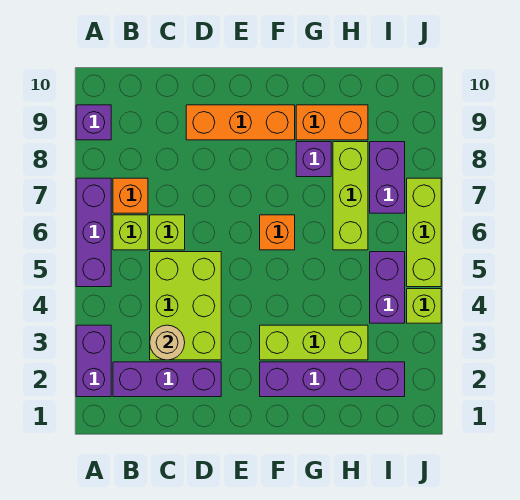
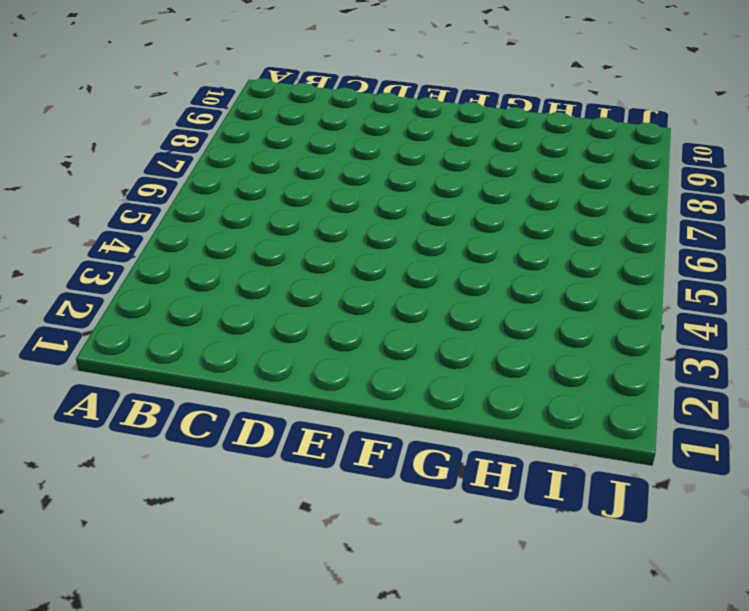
none -> purple brick A2:A3 level 1
none -> purple brick A5:A7 level 1
none -> purple brick A9 level 1

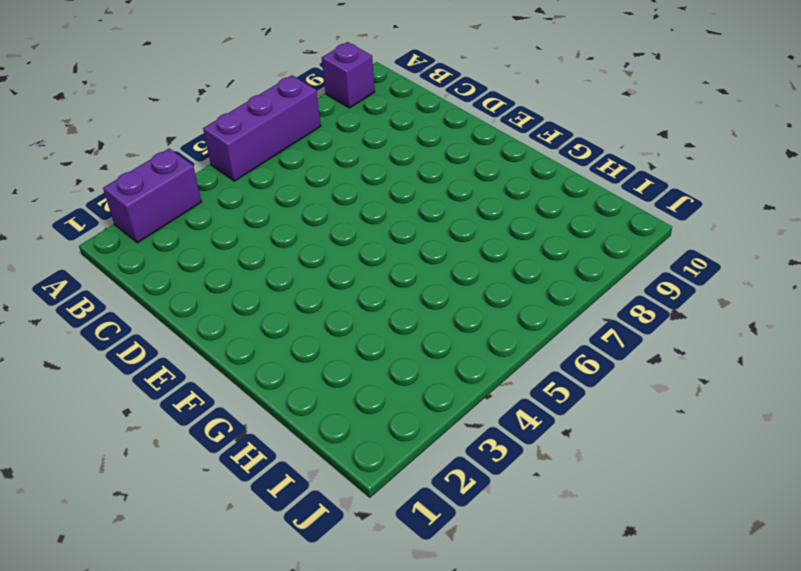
none -> purple brick B2:D2 level 1
none -> lime brick B6 level 1
none -> orange brick B7 level 1

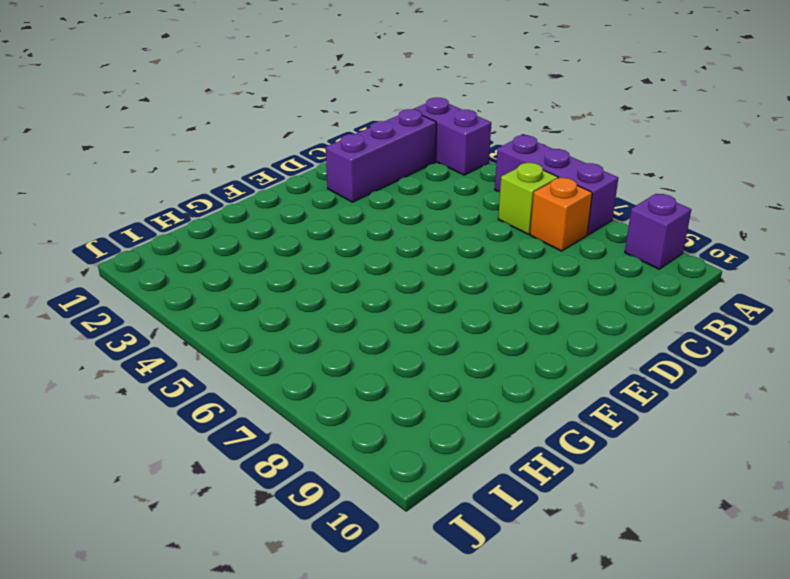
none -> lime brick C3:D5 level 1
none -> lime brick C6 level 1
none -> orange brick D9:F9 level 1

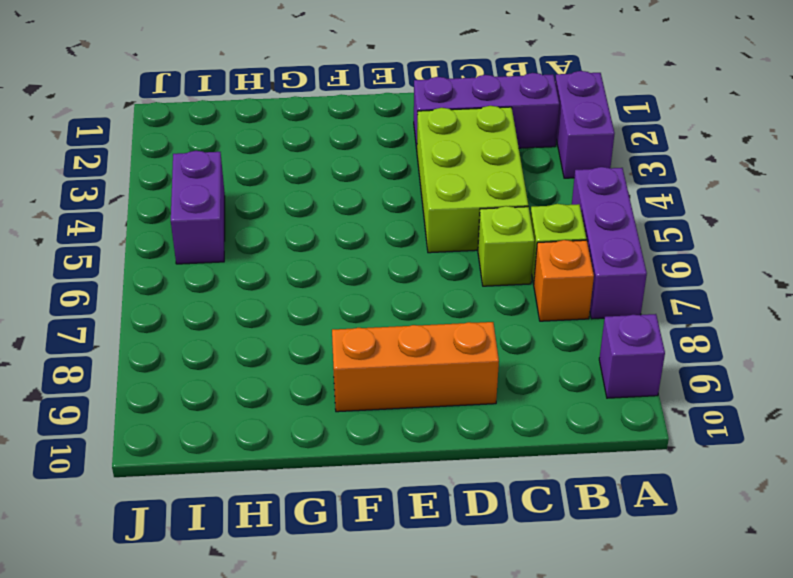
none -> purple brick F2:I2 level 1
none -> lime brick F3:H3 level 1
none -> orange brick F6 level 1

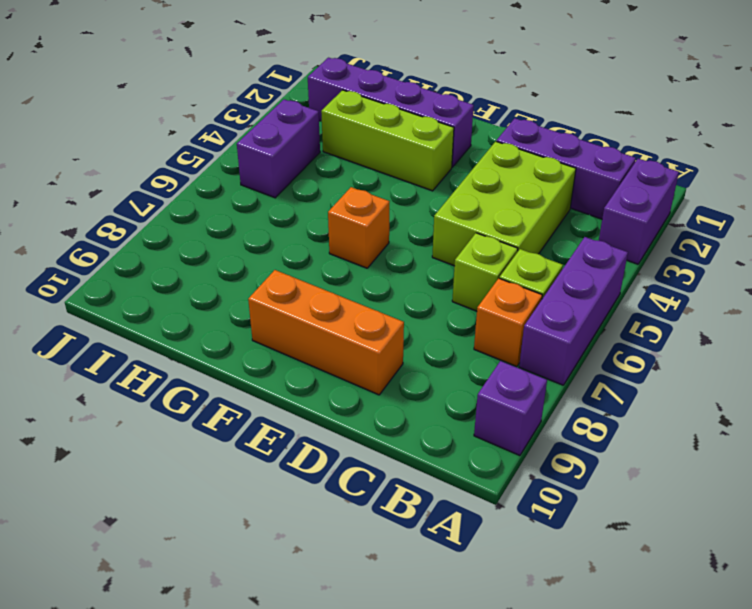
none -> purple brick G8 level 1
none -> orange brick G9:H9 level 1
none -> lime brick H6:H8 level 1

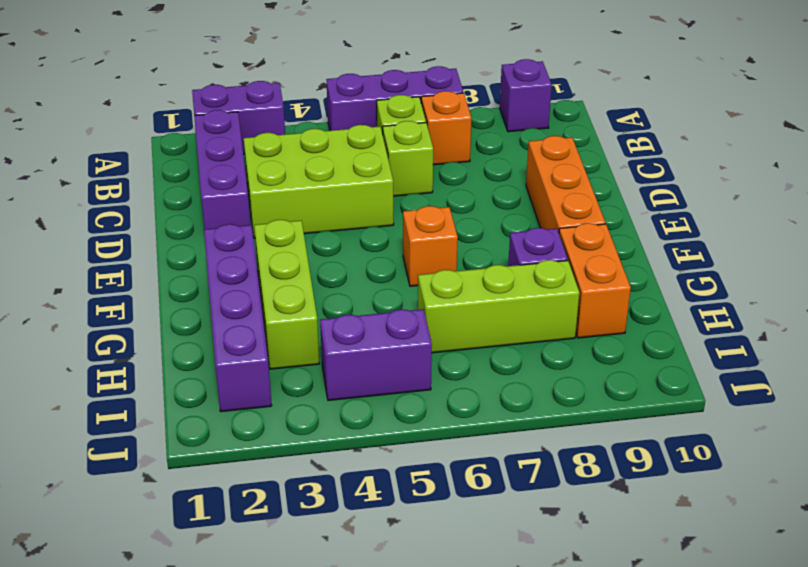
none -> purple brick I7:I8 level 1
none -> lime brick J4 level 1
none -> lime brick J5:J7 level 1

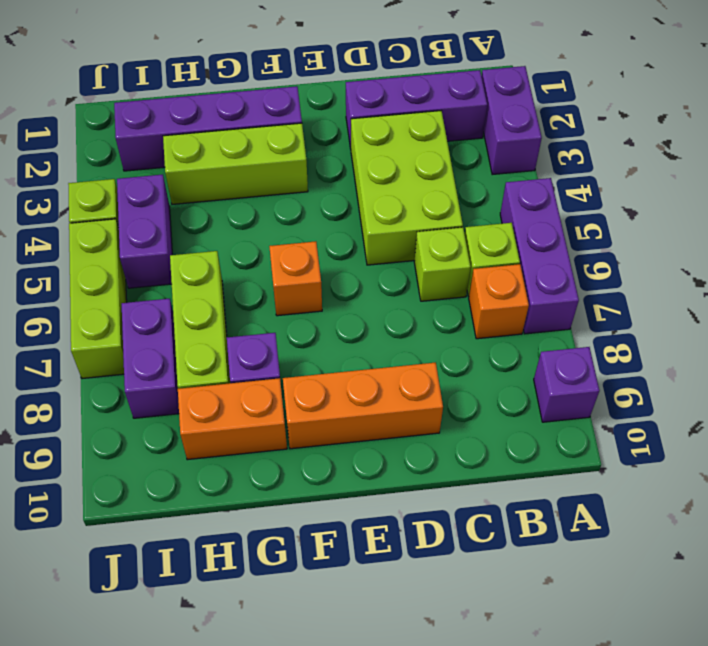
none -> tan round brick C3 level 2

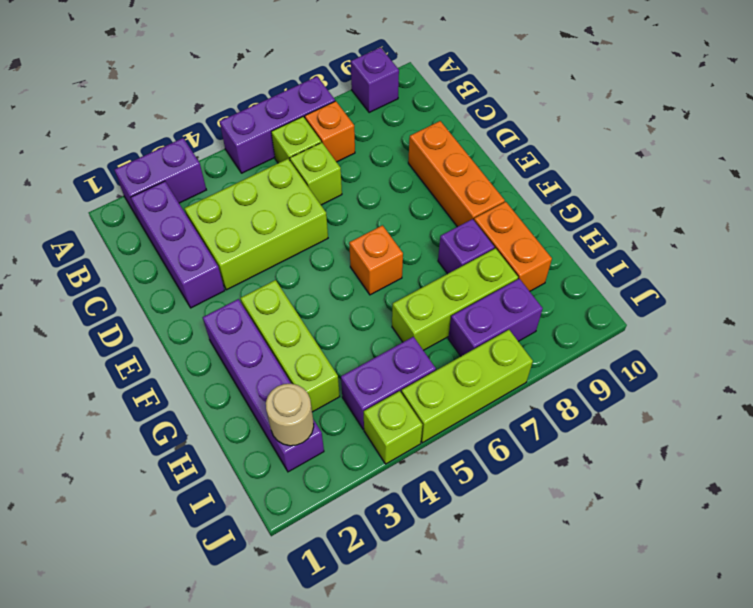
tan round brick I2 level 2 -> tan round brick C3 level 2

